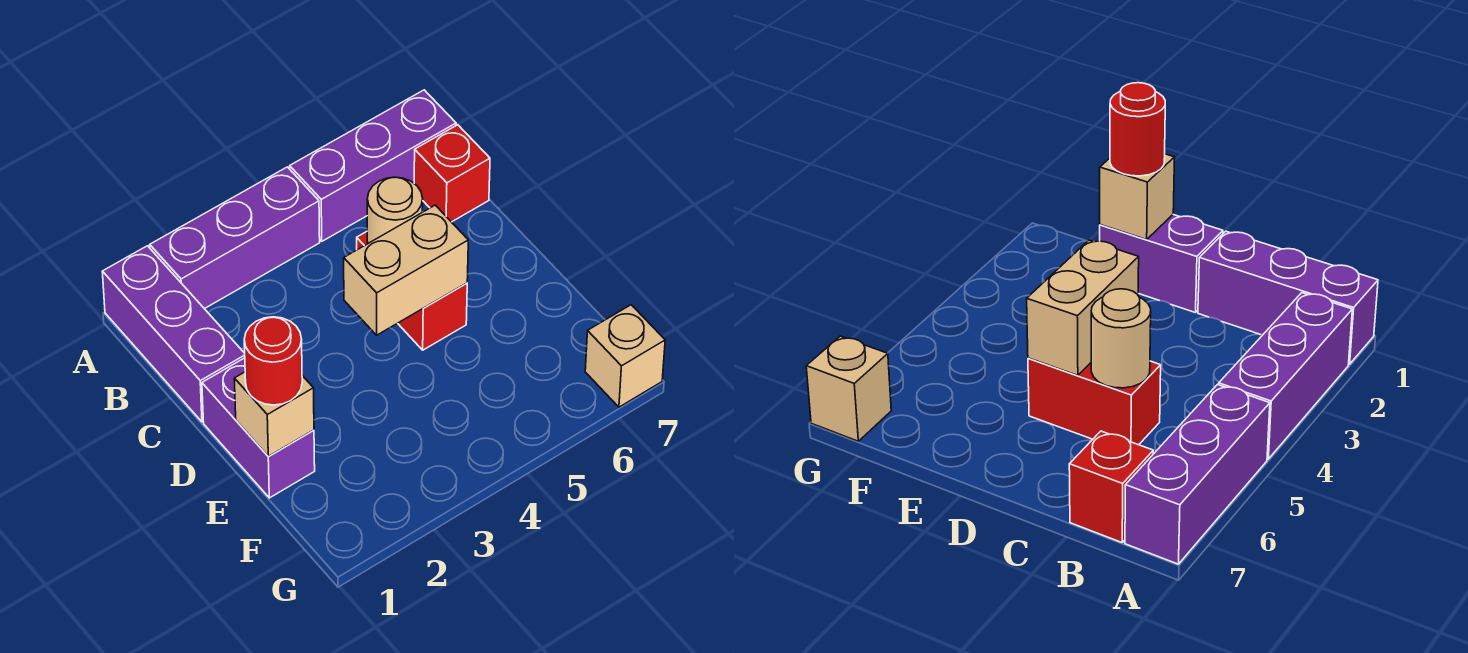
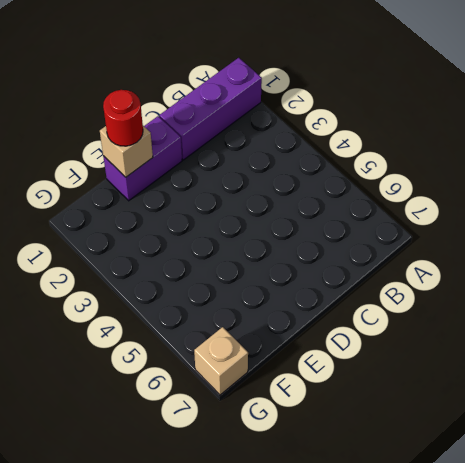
none -> purple brick A2:A4 level 1
none -> purple brick A5:A7 level 1

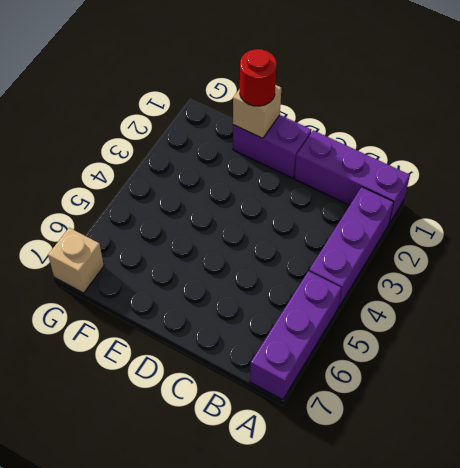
none -> red brick B7 level 1
none -> red brick C5:D5 level 1

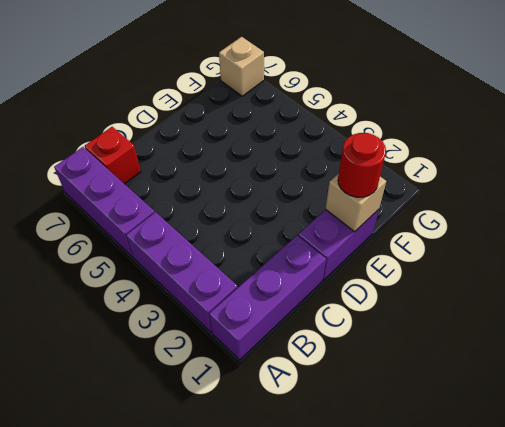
none -> red brick C5:D5 level 1
none -> tan round brick C5 level 2

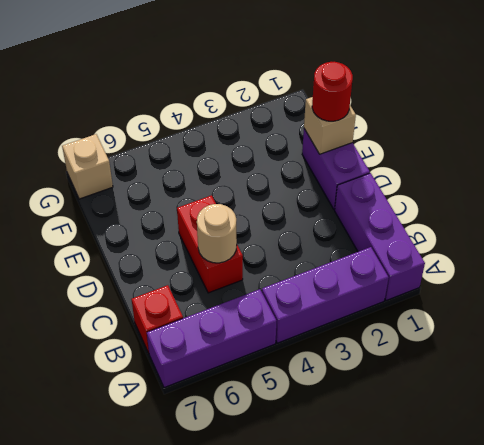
none -> tan brick D4:D5 level 2

